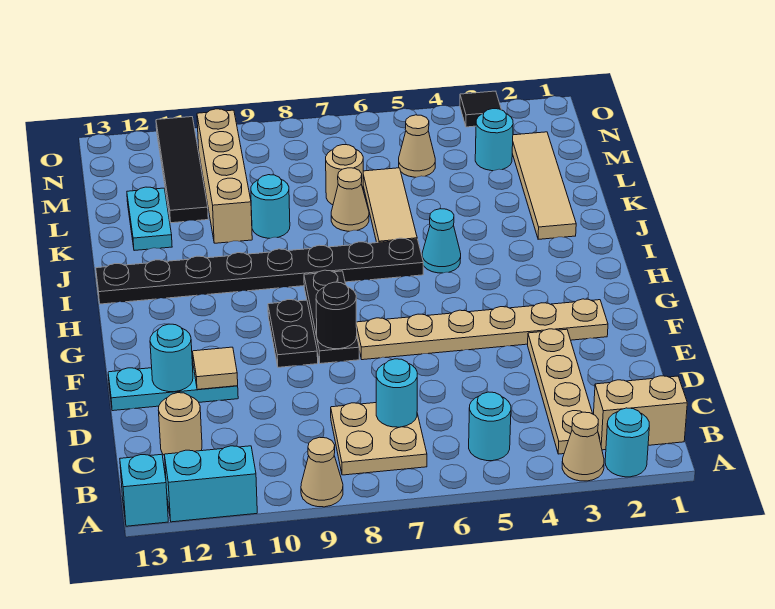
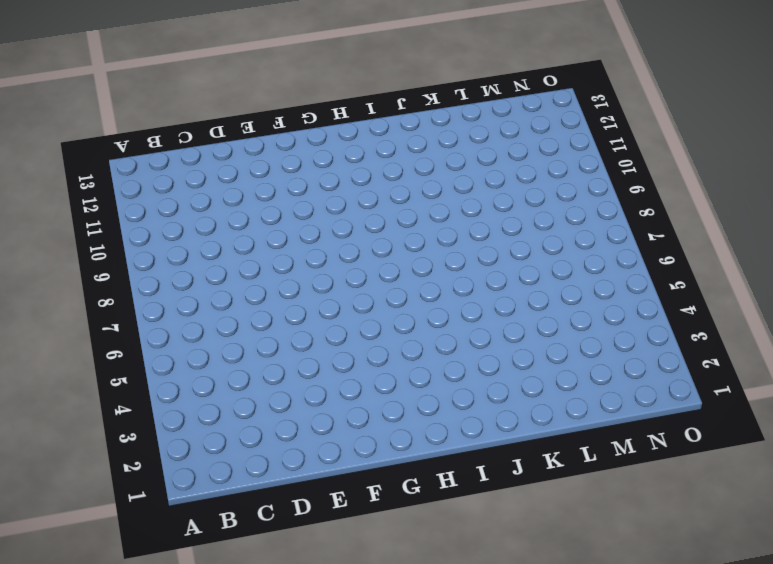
none -> cyan round brick A2 level 1
none -> tan cone A3 level 1
none -> tan cone A9 level 1
none -> cyan brick A11:A12 level 1

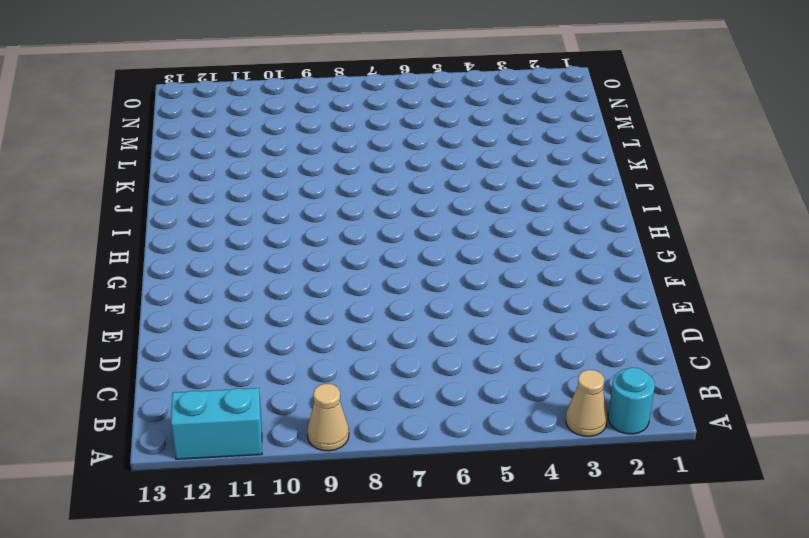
none -> cyan brick A13 level 1
none -> tan brick B1:B2 level 1
none -> tan plate B3:E3 level 1
none -> cyan round brick B5 level 1

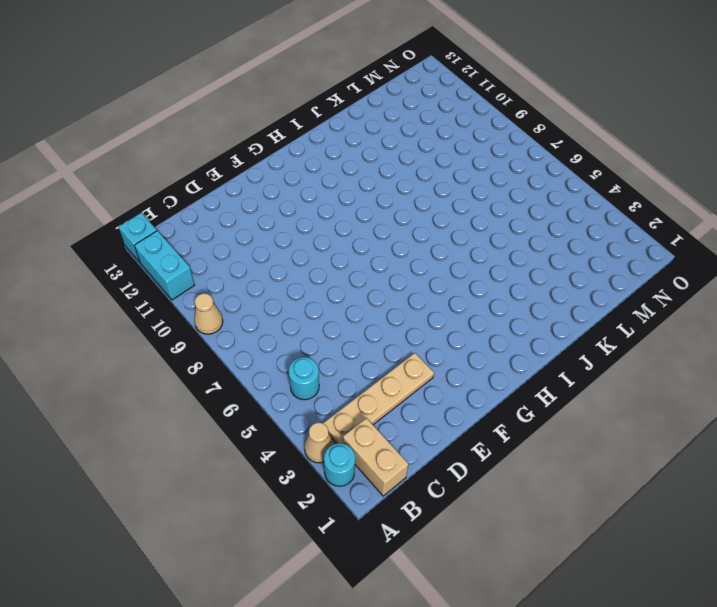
none -> tan plate B7:C8 level 1
none -> tan round brick C12 level 1
none -> cyan plate E11:E13 level 1
none -> tan plate F2:F7 level 1

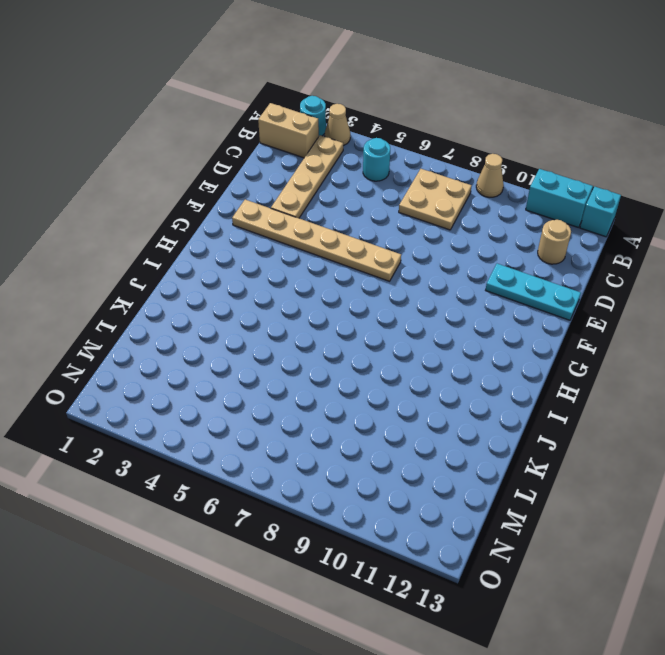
none -> black plate F8:H8 level 1
none -> black plate F9:G9 level 1
none -> cyan cone I5 level 1
none -> black plate I6:I13 level 1

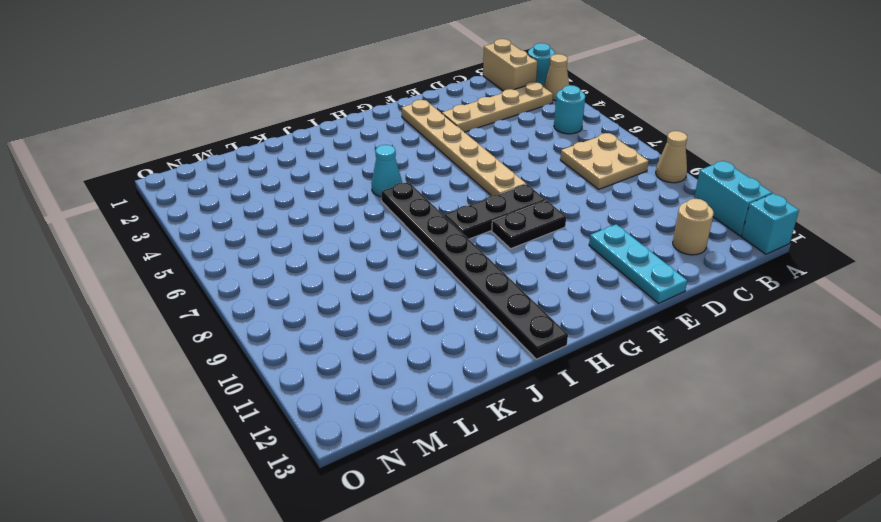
none -> tan tile J2:M2 level 1
none -> tan tile J6:L6 level 1
none -> tan cone K7 level 1
none -> cyan round brick K9 level 1

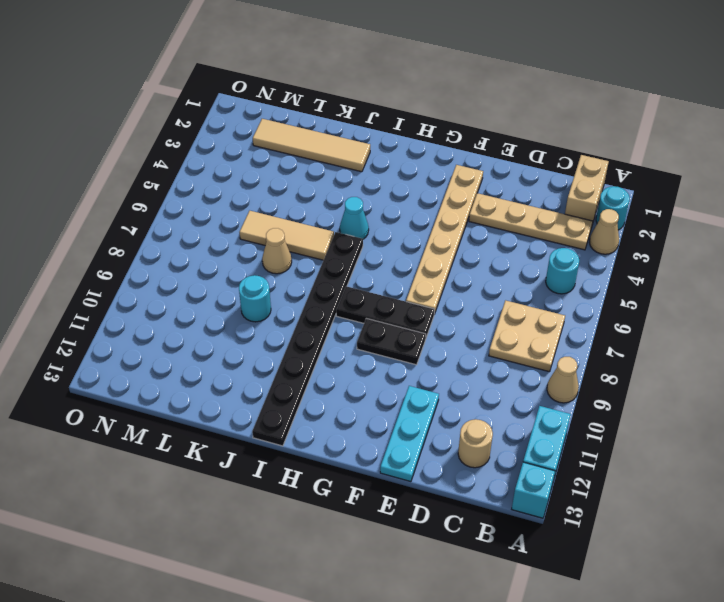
none -> tan brick K10:N10 level 1
none -> cyan plate K12:L12 level 1
none -> tan round brick L7 level 1
none -> black tile L11:O11 level 1

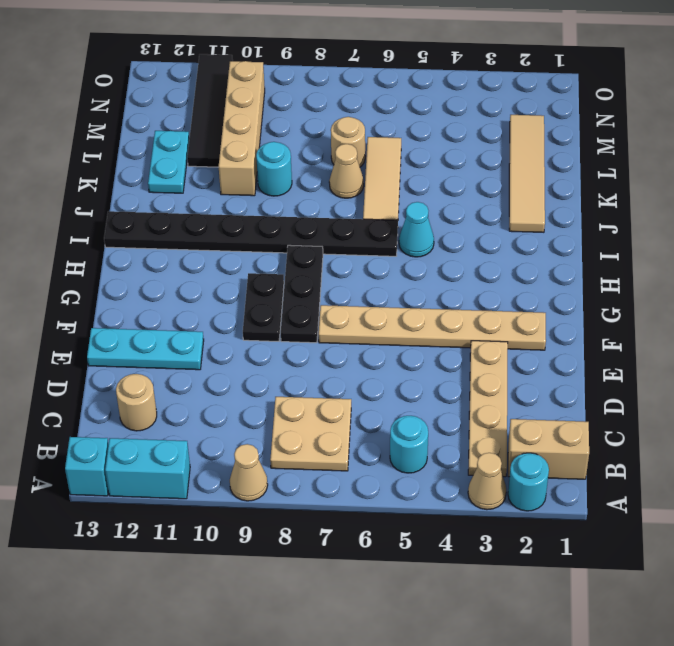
none -> cyan round brick M3 level 1
none -> tan cone M5 level 1
none -> black tile O3 level 1
none -> cyan round brick C7 level 2

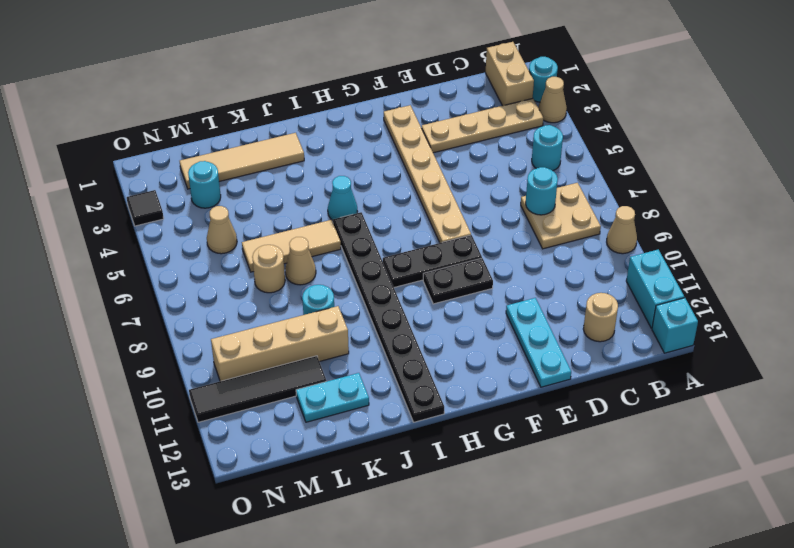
none -> tan tile E11 level 2
none -> cyan round brick E12 level 2
none -> black round brick F8 level 2

